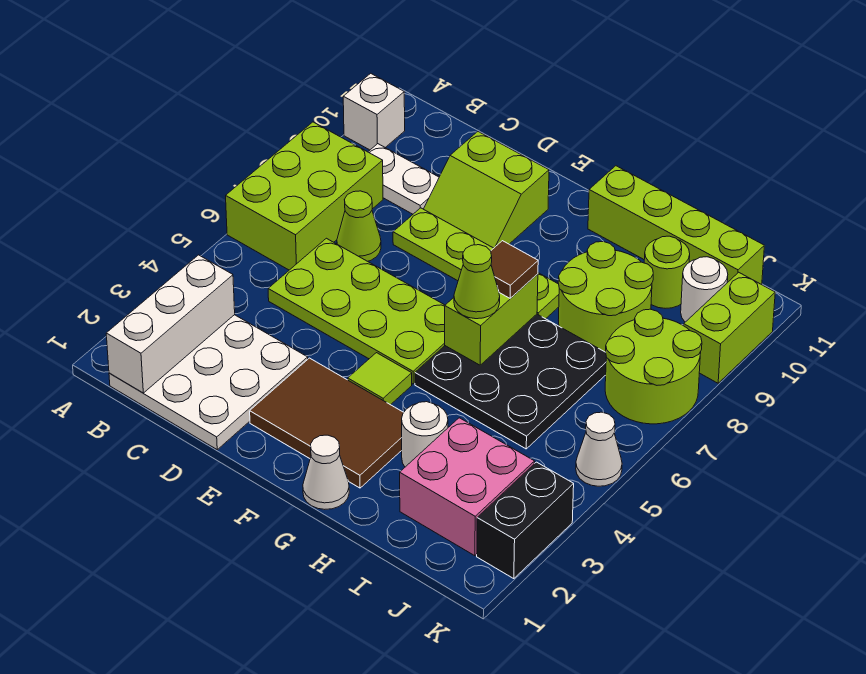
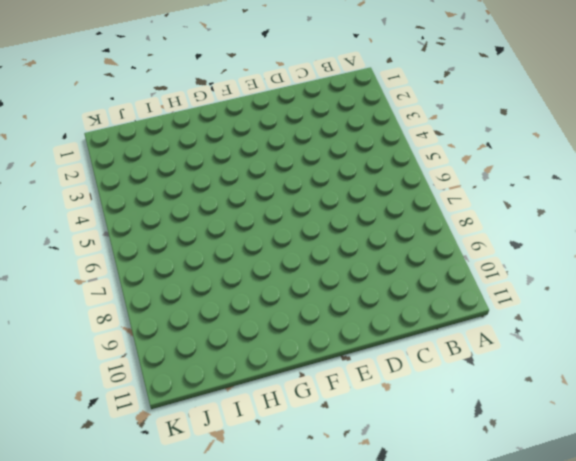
none -> lime brick A6:B8 level 1
none -> white brick A10 level 1
none -> white plate B1:D3 level 1

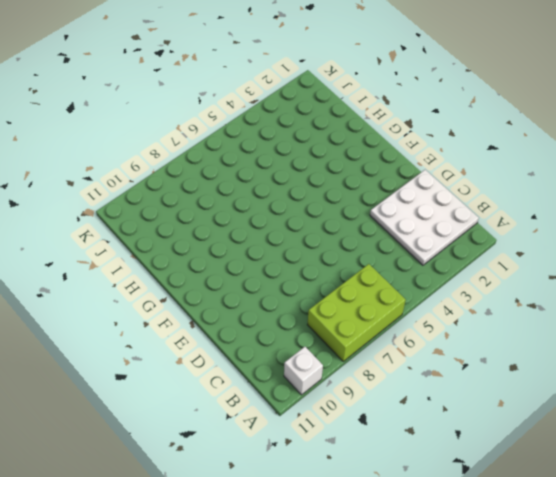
none -> white plate B9:C9 level 1
none -> lime plate C5:F6 level 1
none -> lime cone C7 level 1

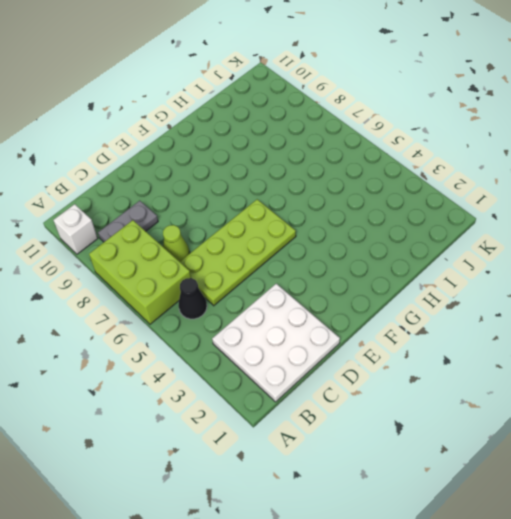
black cone B5 level 1 -> none
grey plate B9:C9 level 1 -> white plate B9:C9 level 1
none -> lime plate D8:G8 level 1
none -> lime slope D9:E10 level 1 top 10
none -> brown tile E2:G3 level 1

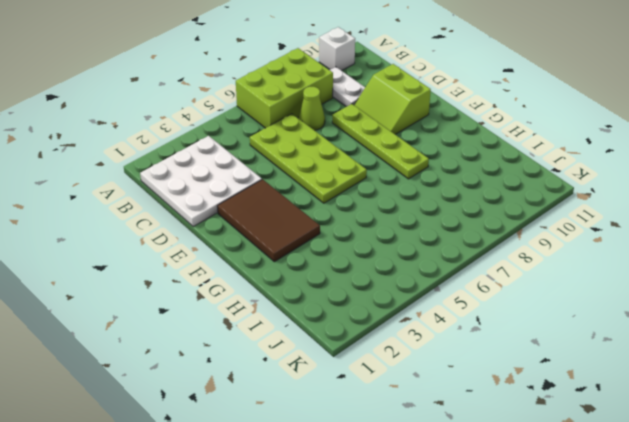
none -> lime tile F4 level 1
none -> white cone G1 level 1
none -> black plate G5:I7 level 1

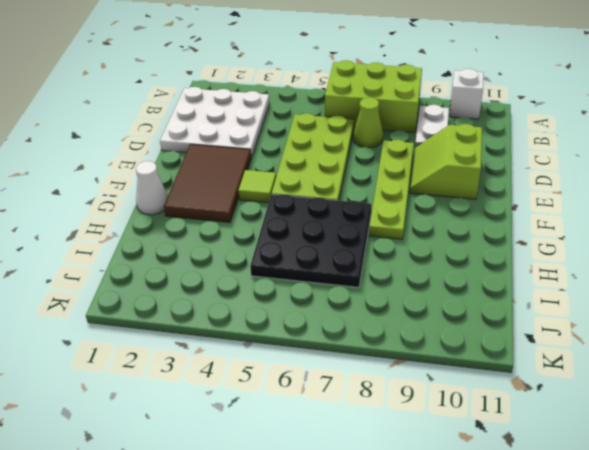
none -> lime brick G11:J11 level 1
none -> white round brick H3 level 1
none -> lime round brick H8:I9 level 1

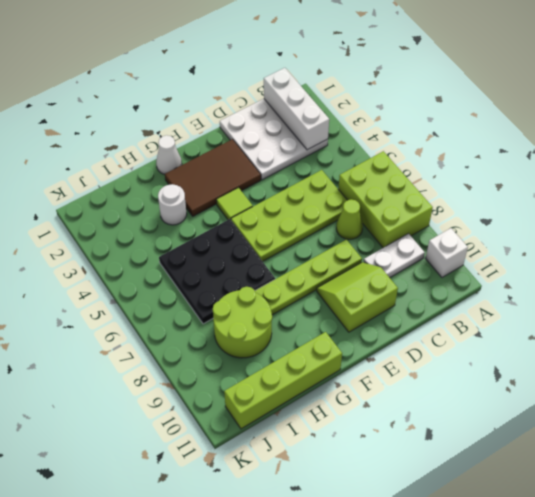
none -> pink brick I2:J3 level 1
none -> lime round brick I10 level 1
none -> lime round brick J7:K8 level 1

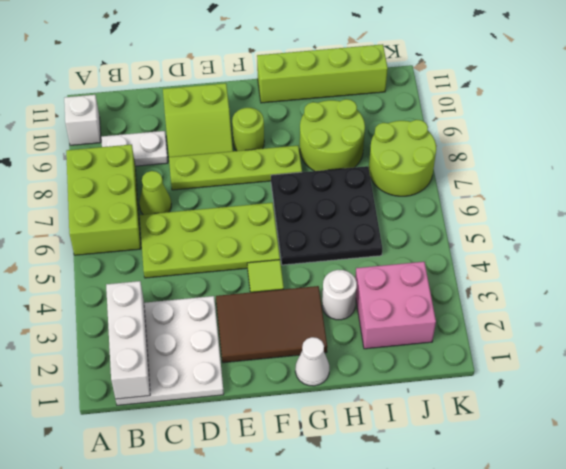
lime round brick F9 level 1 -> lime round brick I10 level 1
none -> white round brick J10 level 1
none -> black brick K2:K3 level 1
none -> white cone K5 level 1

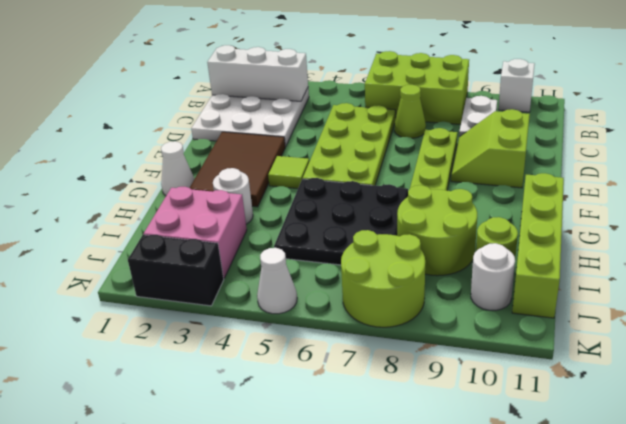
none -> lime brick K9:K10 level 1
none -> lime brick G6:G7 level 2
none -> lime cone G6 level 3

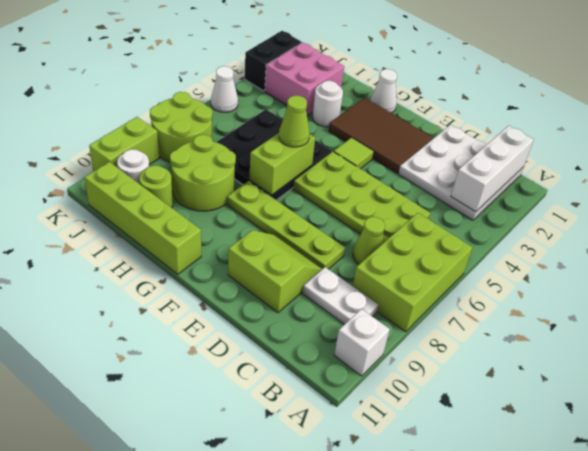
none -> brown tile G7 level 3

